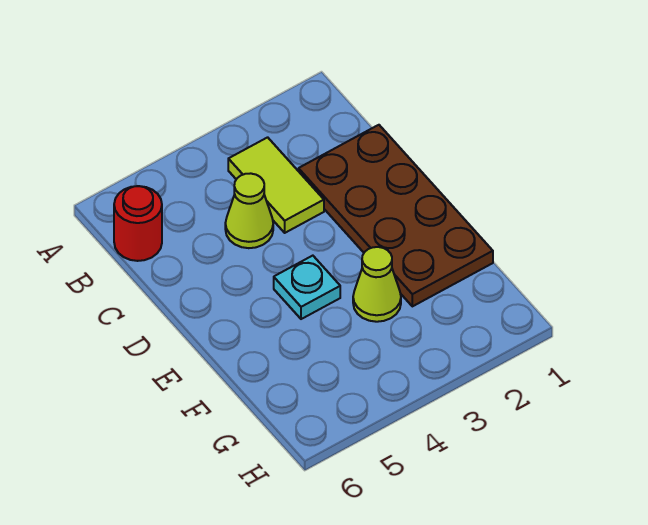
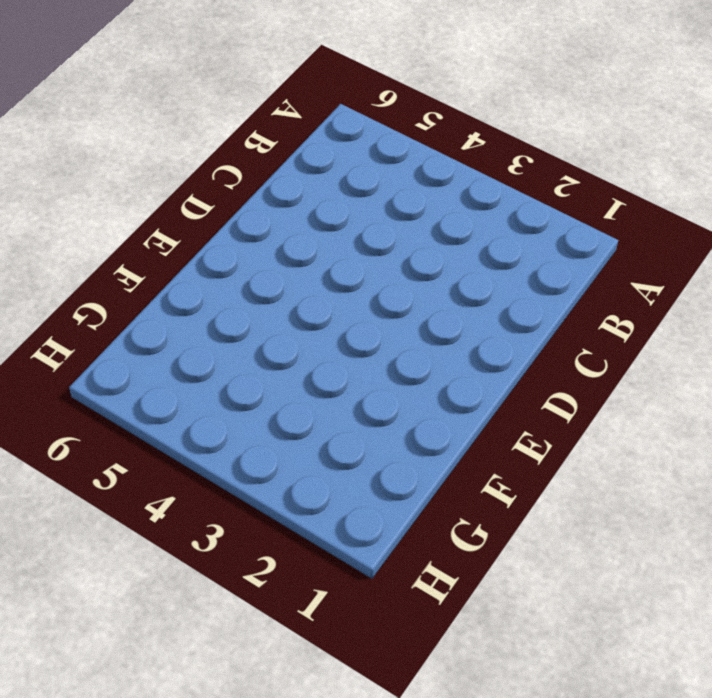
none -> lime tile B3:C3 level 1
none -> red round brick B6 level 1

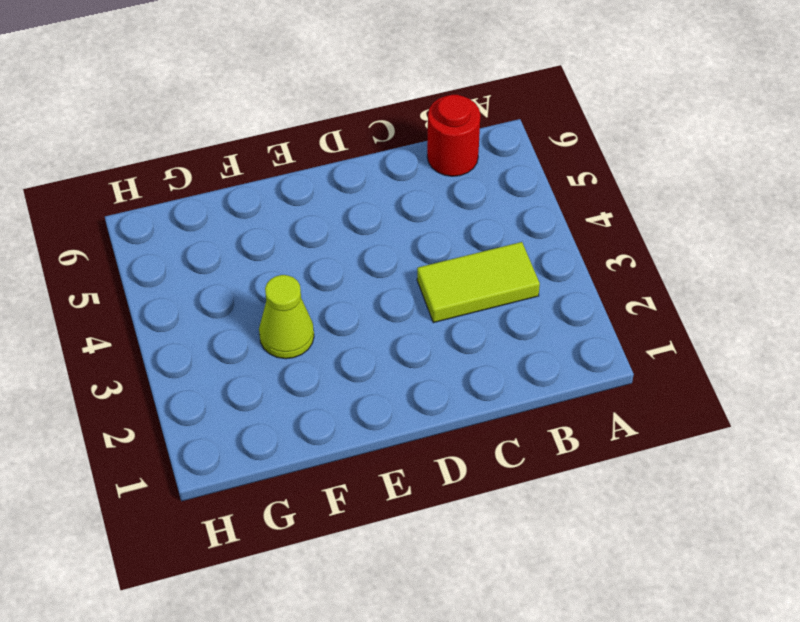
none -> brown plate C1:F2 level 1
none -> lime cone C4 level 1

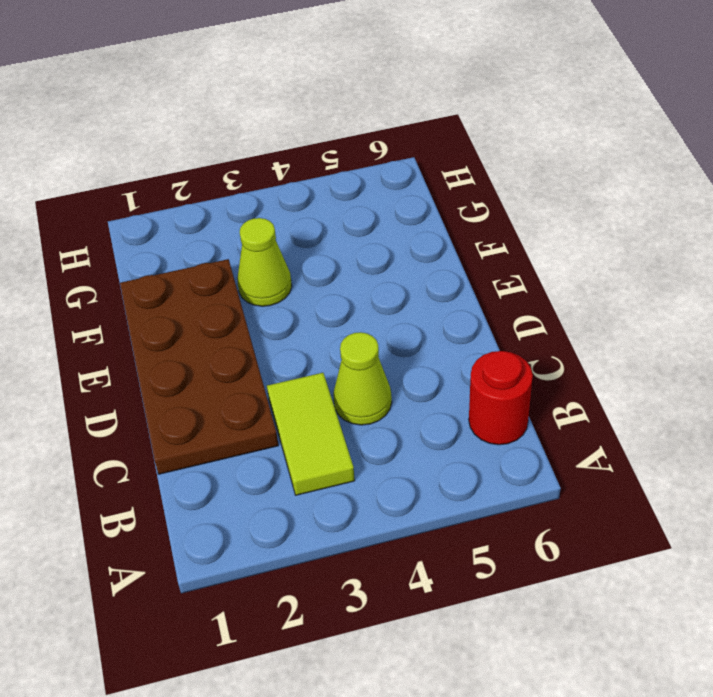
none -> cyan plate E4 level 1

